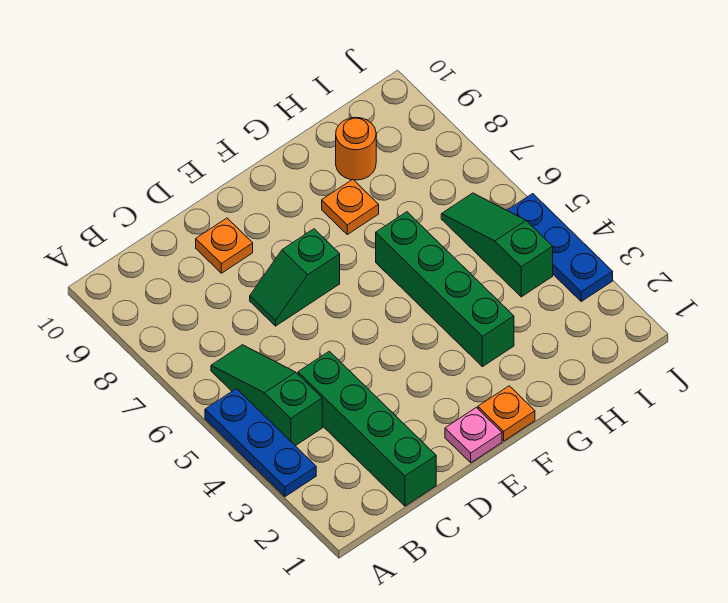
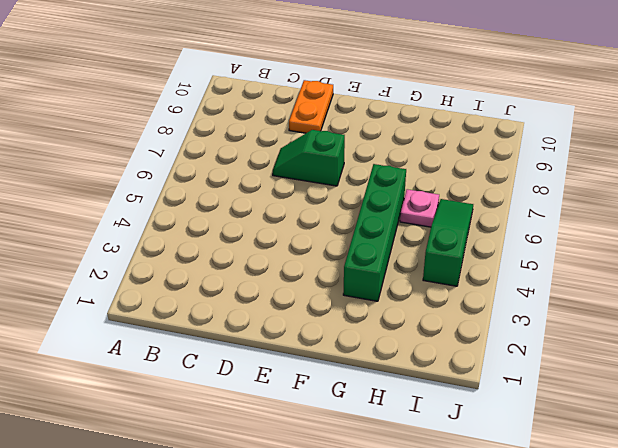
orange plate D9:D10 level 1 -> orange plate D9 level 1
pink plate H6 level 1 -> pink plate E1 level 1
none -> blue plate A3:A5 level 1
none -> green slope B4:B6 level 1 top 4
none -> green brick C1:C4 level 1

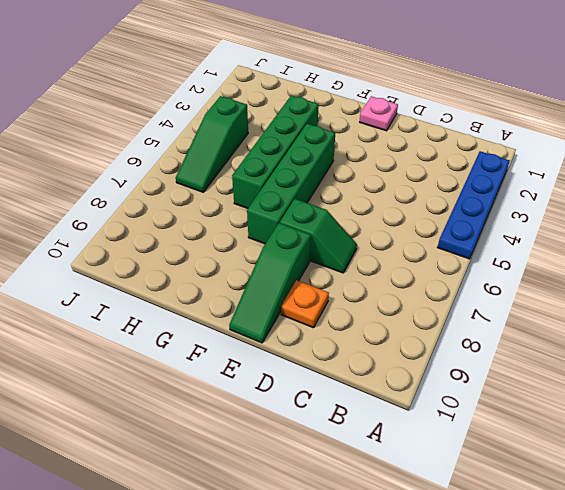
blue plate A2:A5 level 1 -> blue plate A3:A5 level 1
green slope E8:E10 level 1 top 8 -> green slope B4:B6 level 1 top 4
green brick F4:F7 level 1 -> green brick C1:C4 level 1
none -> orange plate F1 level 1
none -> orange plate G8 level 1
none -> orange round brick H9 level 1

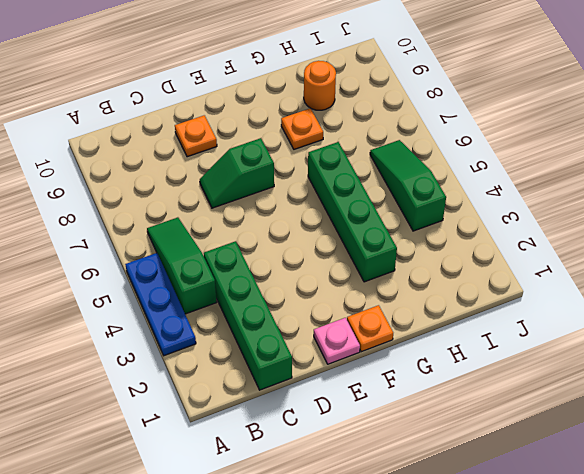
none -> blue plate J3:J5 level 1

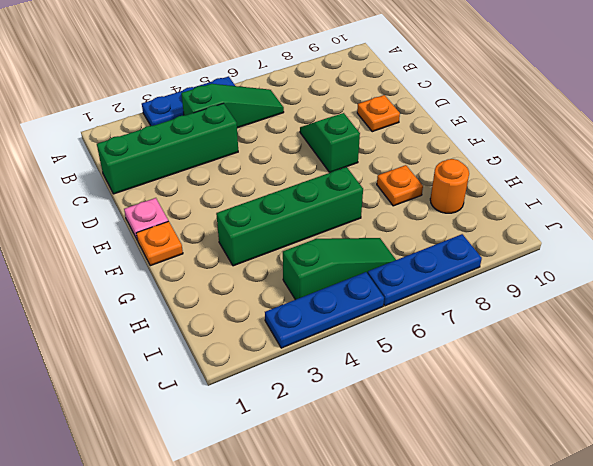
blue plate J6:J8 level 1 -> none

